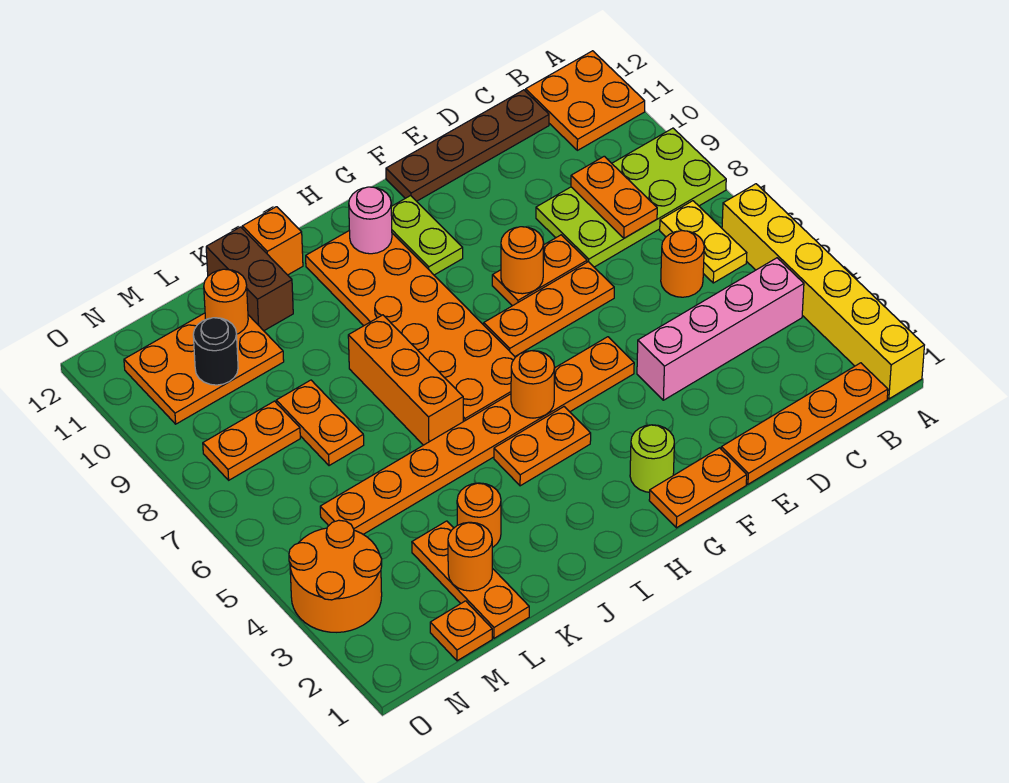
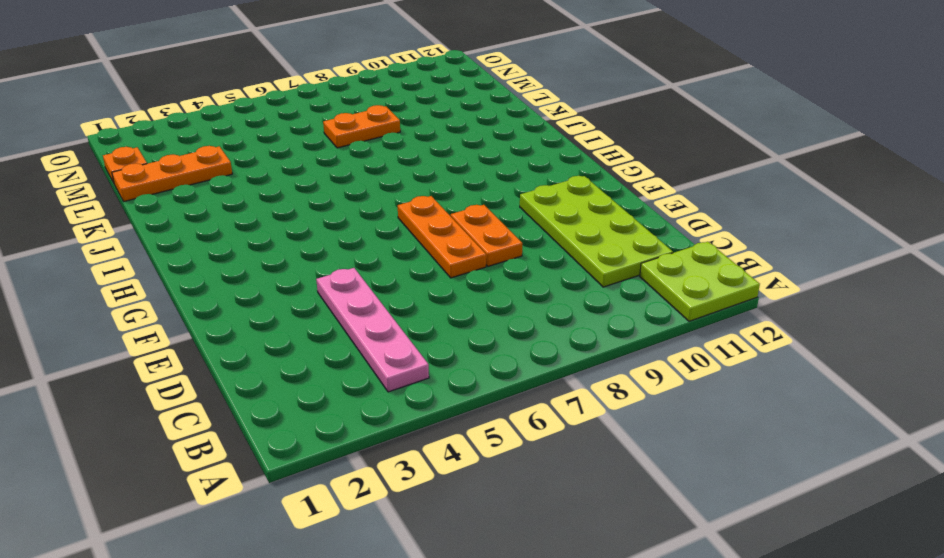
lime plate A11:B12 level 1 -> orange plate A11:B12 level 1
pink plate B4:E4 level 1 -> pink brick B4:E4 level 1
lime plate C10:F11 level 1 -> lime plate A8:D9 level 1
none -> yellow brick A1:A6 level 1
none -> orange plate B1:E1 level 1
none -> yellow plate B6:B7 level 1
none -> orange round brick C6 level 1

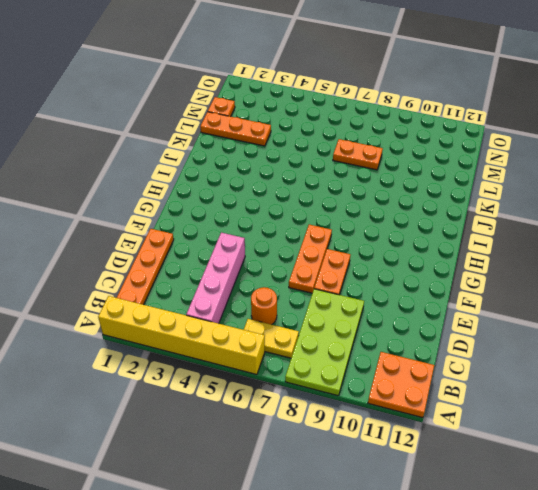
none -> brown plate C12:F12 level 1
none -> orange plate F1:G1 level 1
none -> orange plate F5:M5 level 1
none -> lime round brick G2 level 1

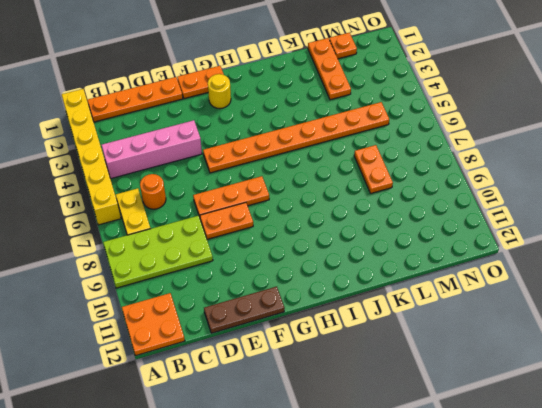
brown plate D12:F12 level 1 -> brown plate C12:F12 level 1
yellow round brick G2 level 1 -> lime round brick G2 level 1
none -> lime plate G10:G11 level 1
none -> orange plate H4:I4 level 1
none -> orange plate H6:I11 level 1
none -> orange brick J6:J8 level 1

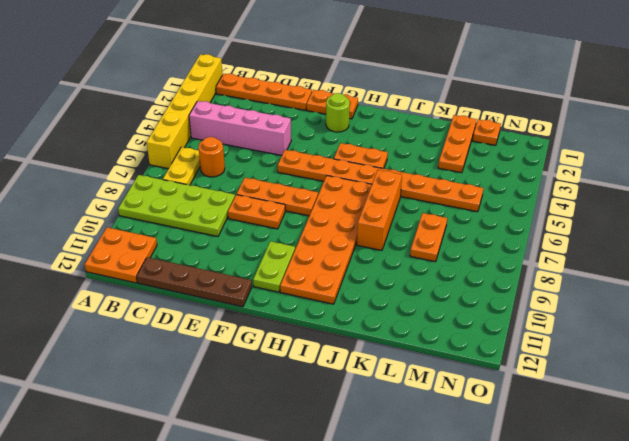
none -> orange brick J12 level 1
none -> orange round brick K3 level 1
none -> brown brick K11:K12 level 1
none -> orange plate L10:N11 level 1

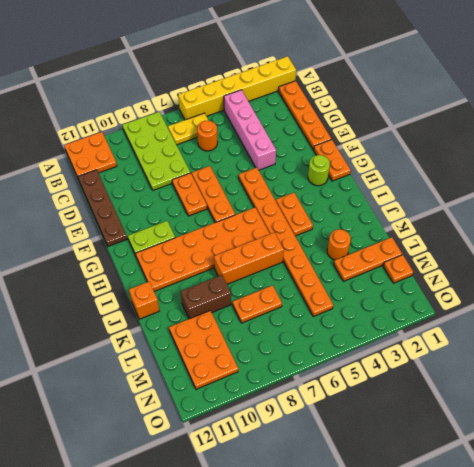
brown brick K9:K10 level 1 -> brown brick K11:K12 level 1
none -> orange plate M8:N8 level 1
none -> orange round brick N3:O4 level 1
none -> orange plate C8:C9 level 2
none -> orange round brick F8 level 2

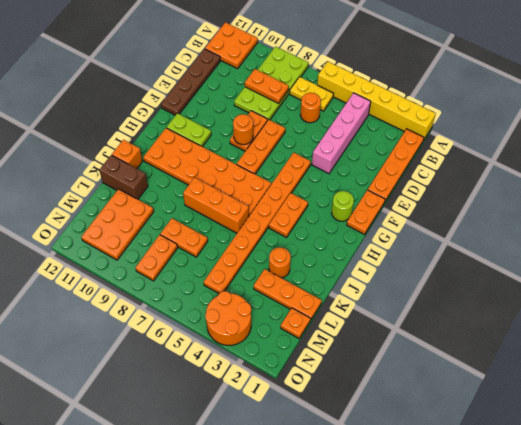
none -> orange round brick H5 level 2
none -> pink round brick H11 level 2
none -> orange round brick L2 level 2
none -> orange round brick L11 level 2

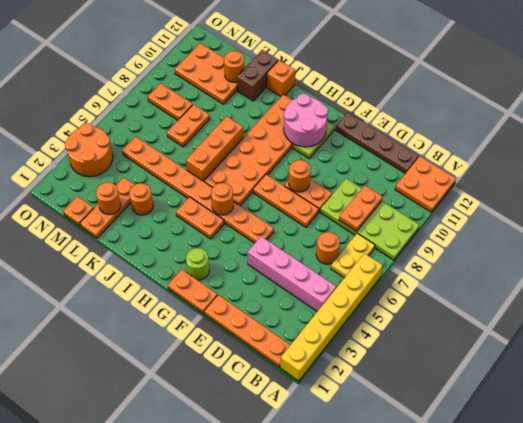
pink round brick G10:H11 level 2 -> pink round brick H11 level 2
none -> black round brick M10 level 2

